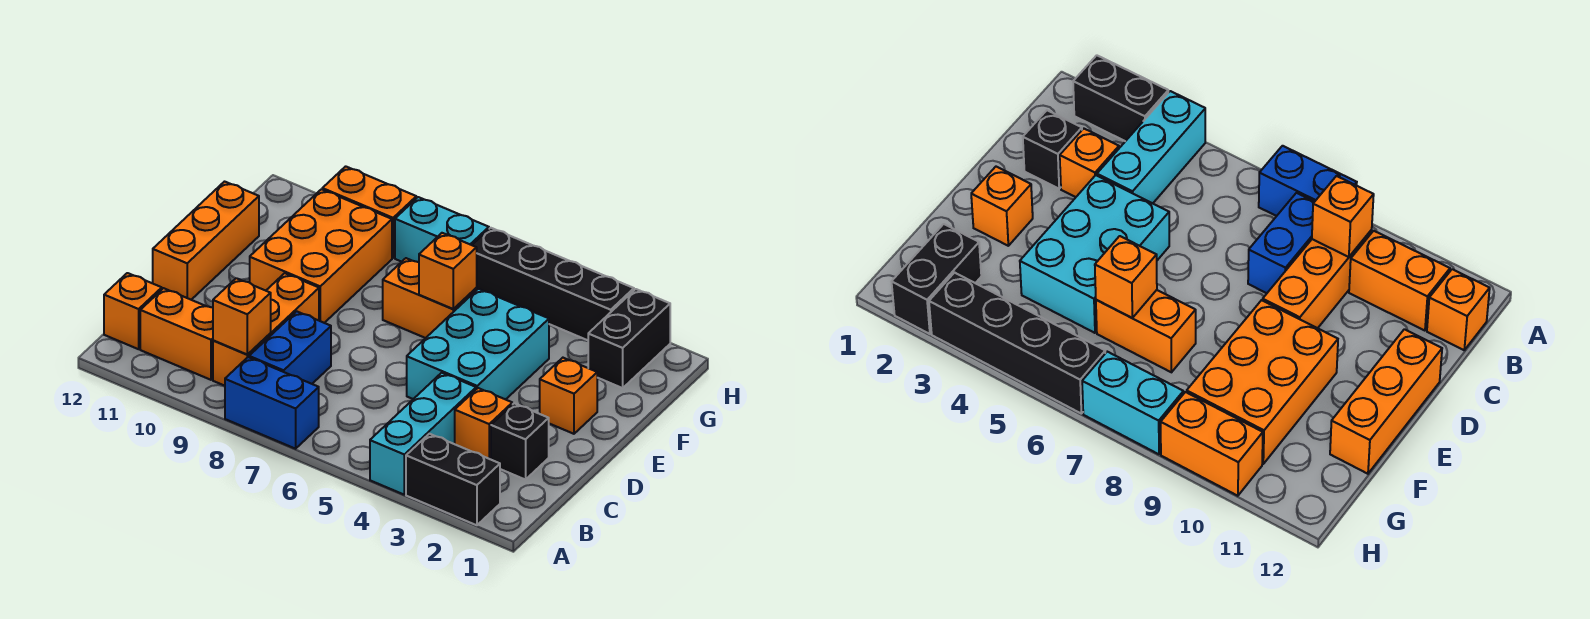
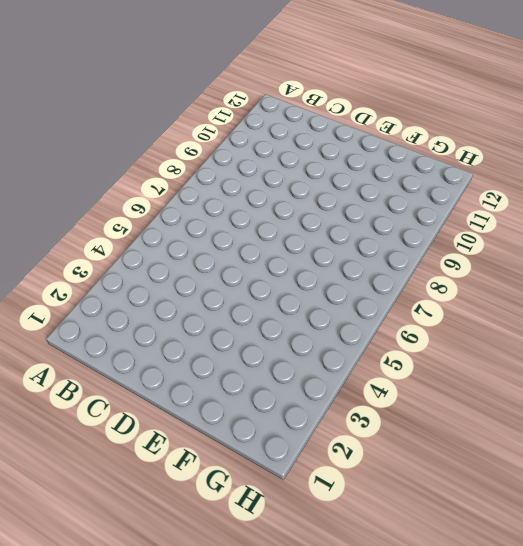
none -> black brick A2:A3 level 1
none -> cyan brick A4:C4 level 1
none -> blue brick A7:A8 level 1

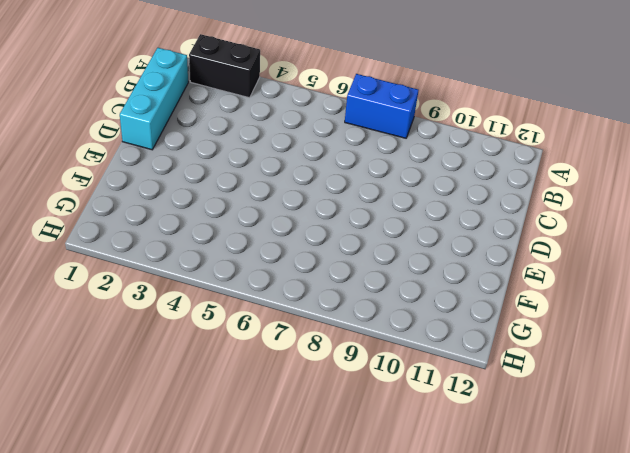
cyan brick B1:D1 level 1 -> cyan brick A4:C4 level 1
none -> blue brick B8:C8 level 1
none -> orange brick B9:D9 level 1
none -> orange brick B10:B11 level 1

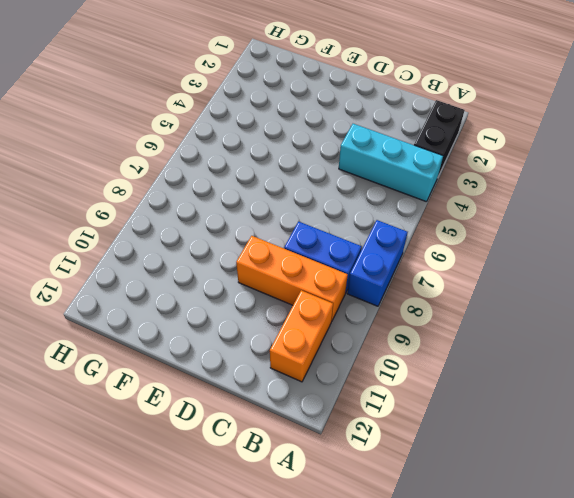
none -> orange brick B12 level 1
none -> black brick C2 level 1
none -> orange brick C3 level 1

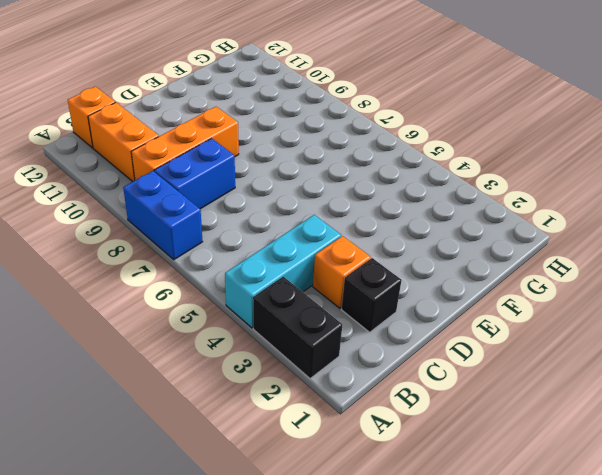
none -> cyan brick D4:F5 level 1
none -> orange brick D12:F12 level 1
none -> orange brick E2 level 1

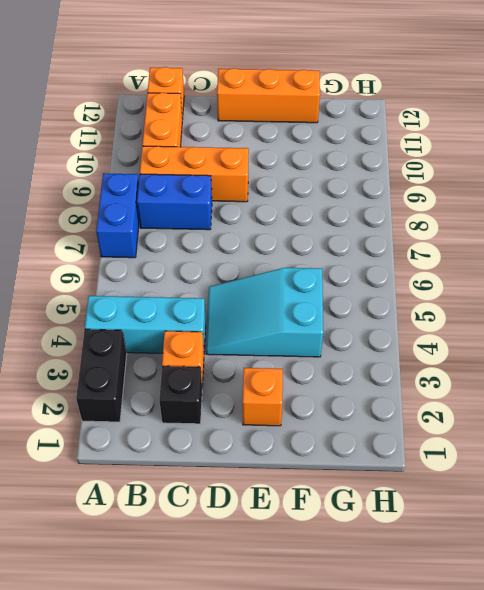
cyan slope D4:F5 level 1 top F -> cyan brick D4:F5 level 1
none -> orange brick E9:G10 level 1
none -> orange brick F6:F7 level 1
none -> black brick G2:H2 level 1

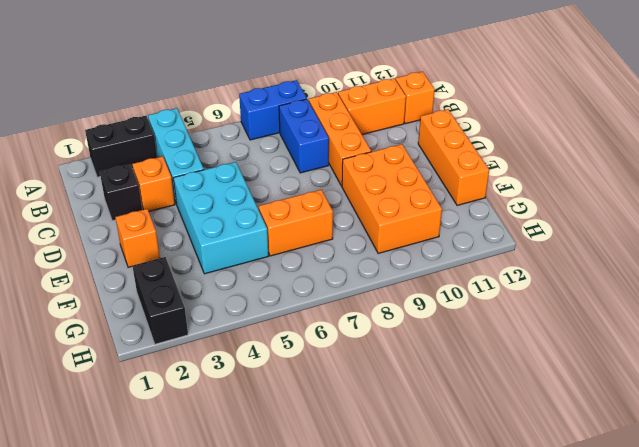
none -> black brick H3:H6 level 1
none -> cyan brick H7:H8 level 1
none -> orange brick H9:H10 level 1

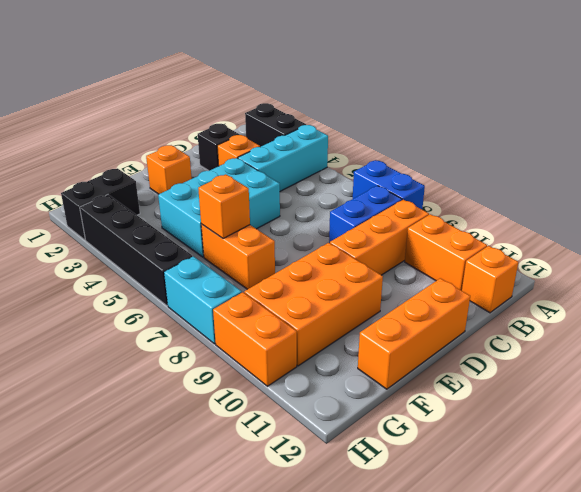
none -> orange brick B9 level 2

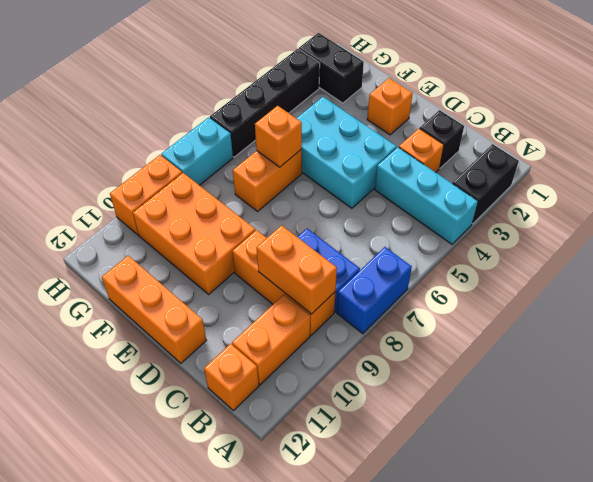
orange brick B9:C9 level 2 -> orange brick B9 level 2

